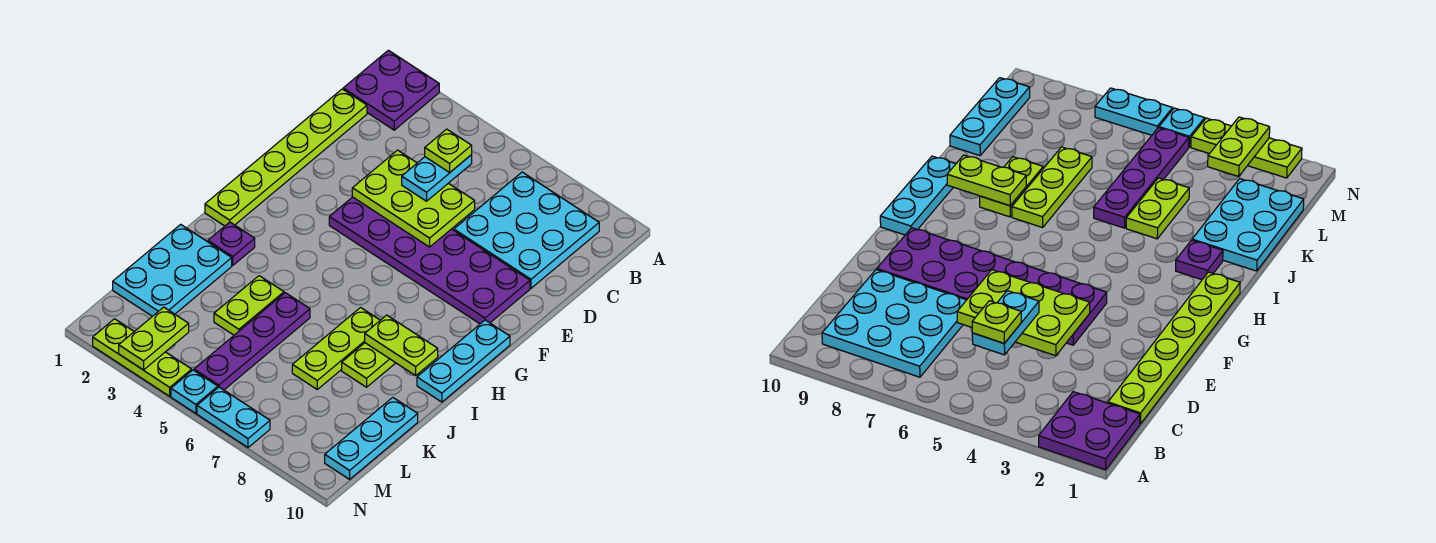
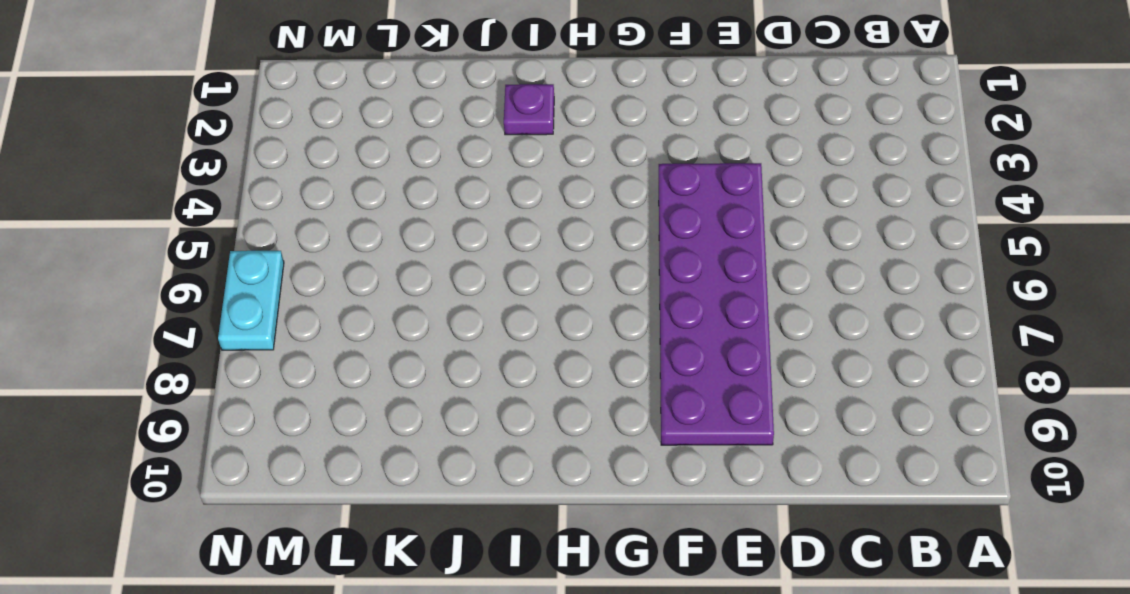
none -> purple plate A1:B2 level 1
none -> cyan plate B7:D9 level 1
none -> lime plate C1:H1 level 1

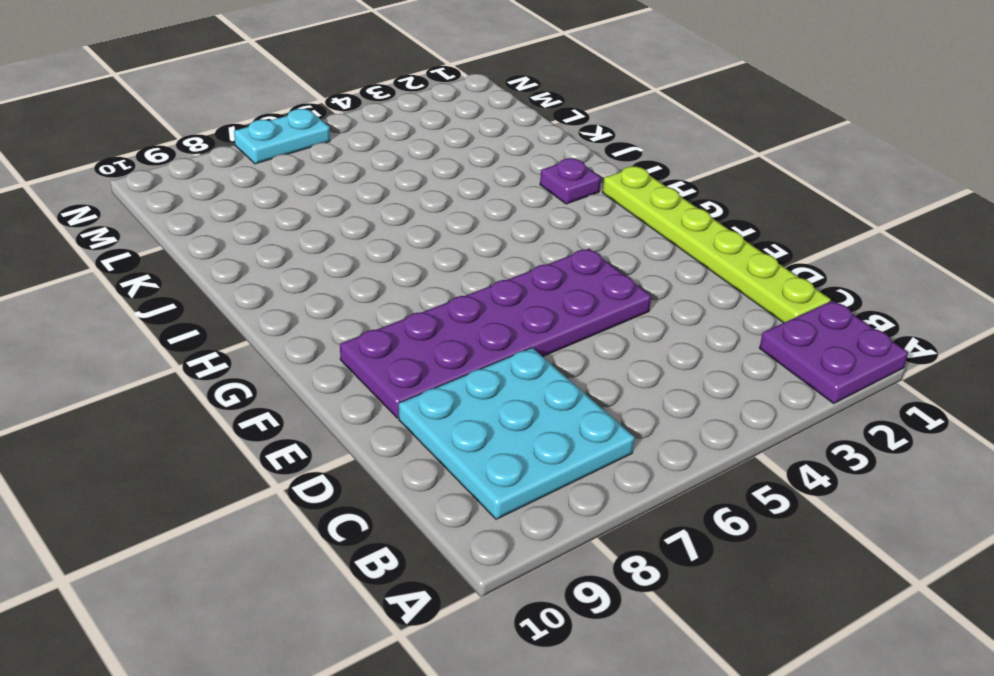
none -> cyan plate G10:I10 level 1
none -> lime plate I7:K7 level 1
none -> lime plate I8:J8 level 1

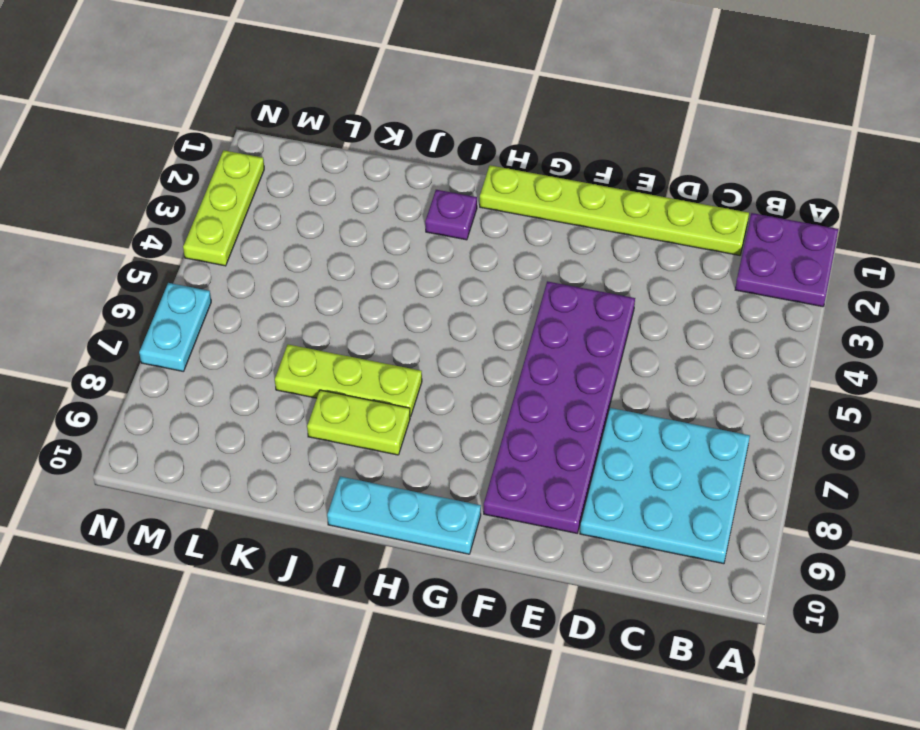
none -> cyan plate J1:L2 level 1
none -> lime plate J4:K4 level 1
none -> purple plate J5:M5 level 1

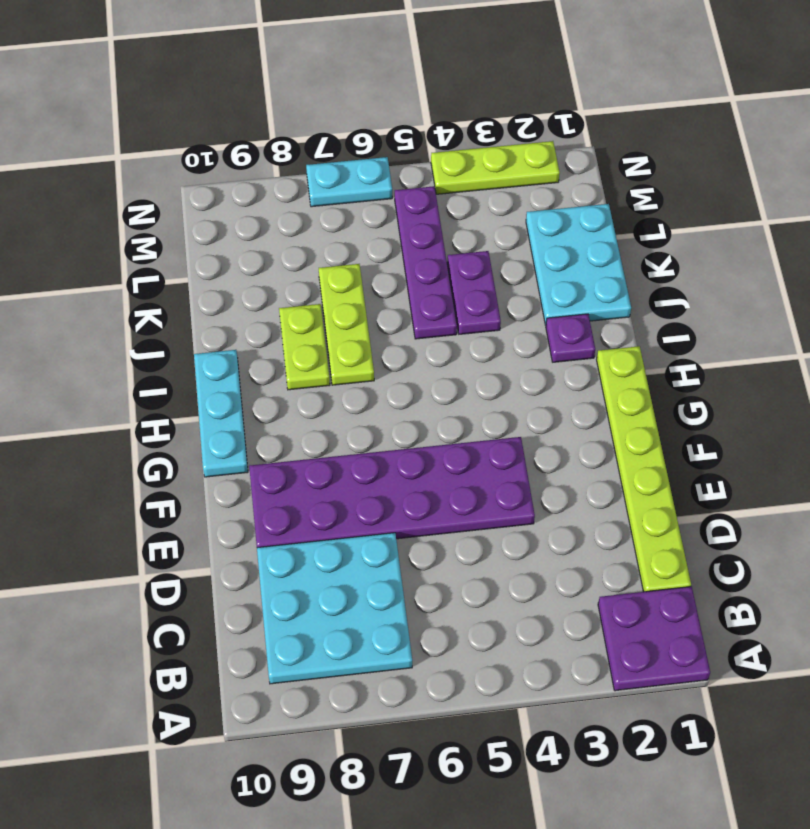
purple plate J4:K4 level 1 -> lime plate J4:K4 level 1
none -> cyan plate K10:M10 level 1
none -> cyan plate N5 level 1
none -> lime plate D4:E6 level 2

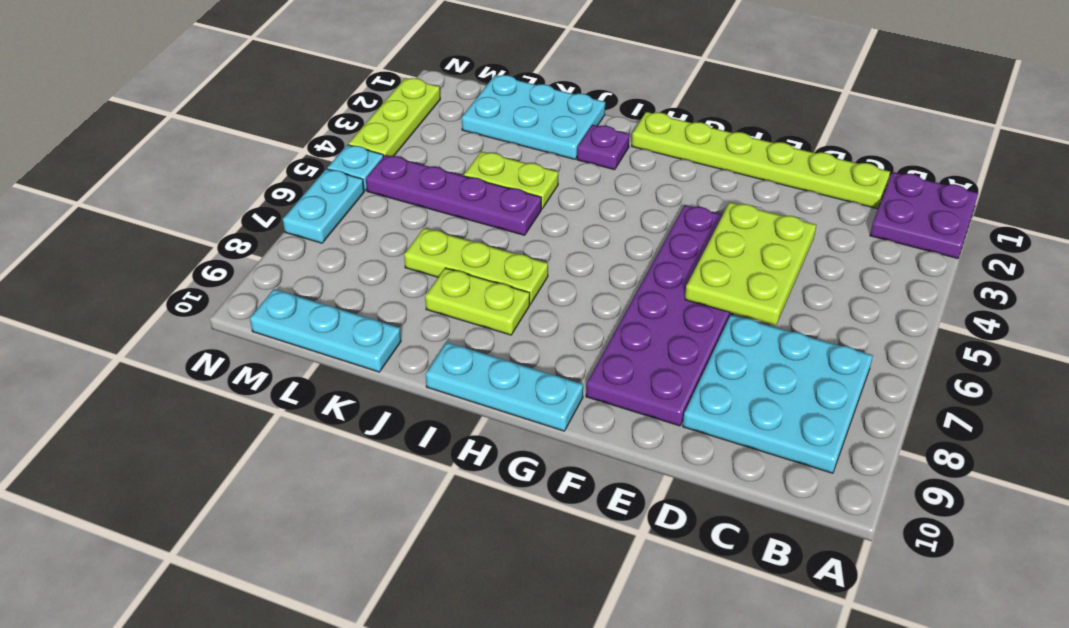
none -> lime plate I8:I9 level 2
none -> lime plate M3:N3 level 2
none -> cyan plate C5:D5 level 3

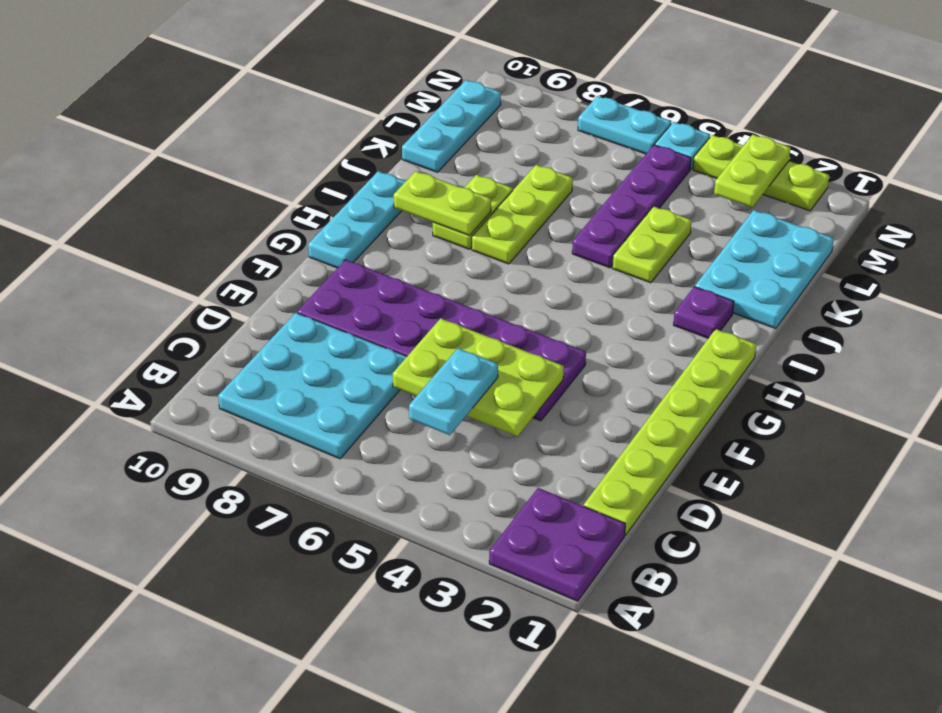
none -> lime plate C5 level 4

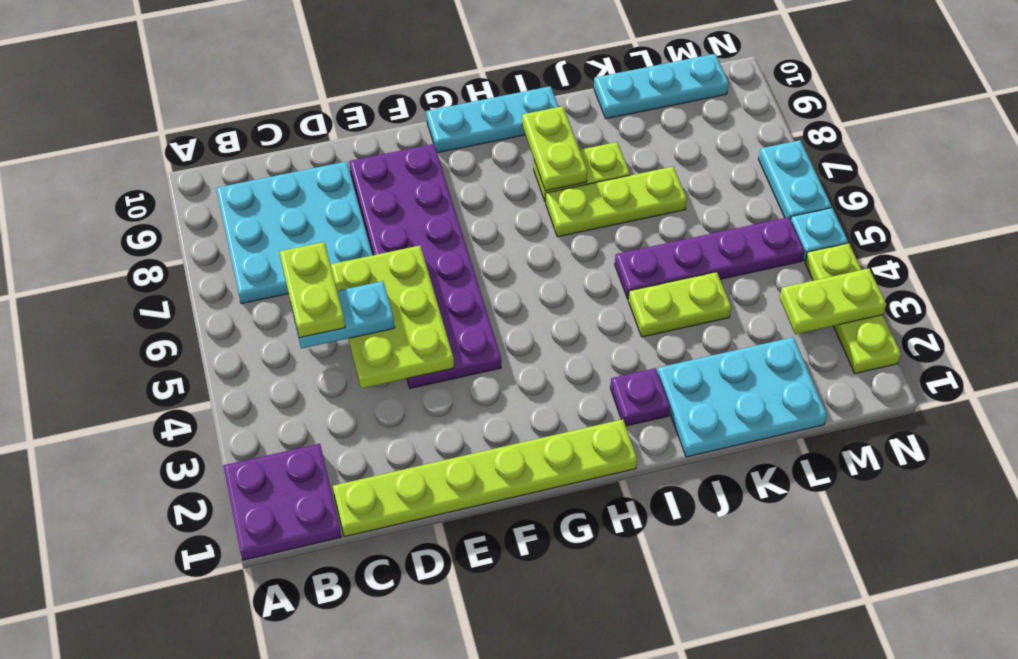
lime plate C5:C6 level 4 -> lime plate C5 level 4

